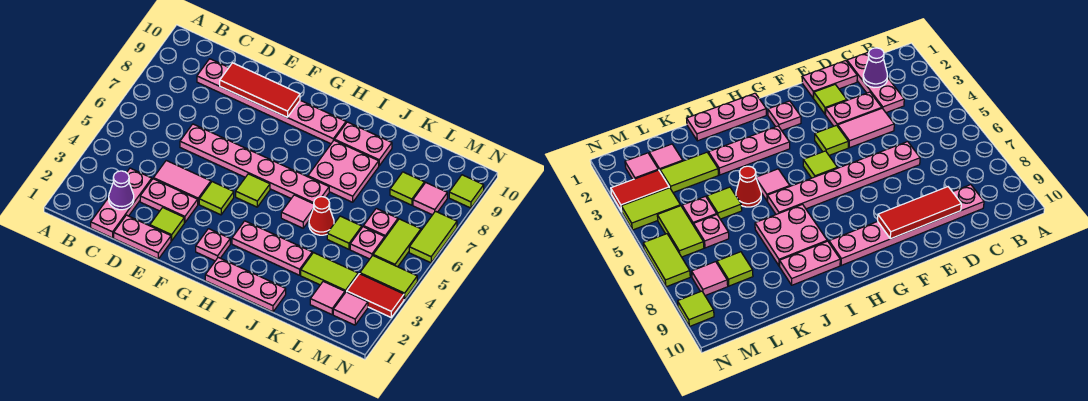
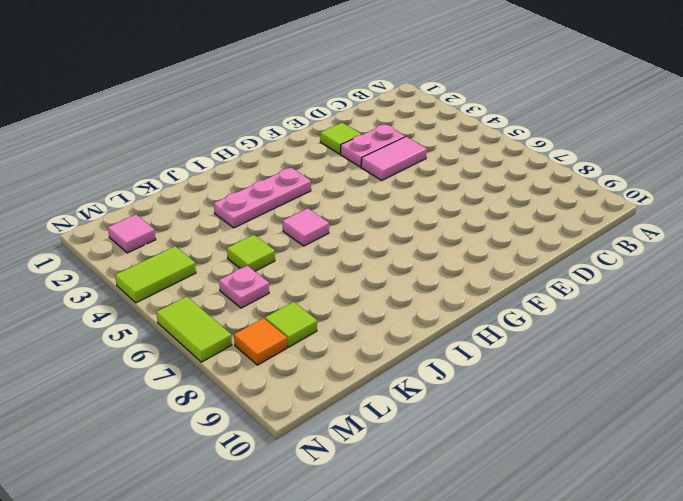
orange tile M8 level 1 -> pink tile M8 level 1
none -> pink plate C1:C3 level 1
none -> pink plate C9:H9 level 1
none -> pink plate D1:E1 level 1
none -> pink plate D6:I6 level 1

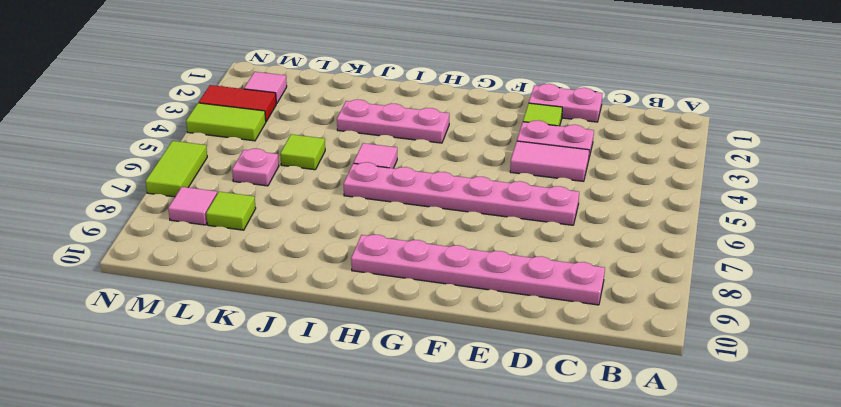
none -> pink plate C1:C3 level 1
none -> lime tile F4 level 1
none -> pink plate G2 level 1
none -> lime tile G5 level 1

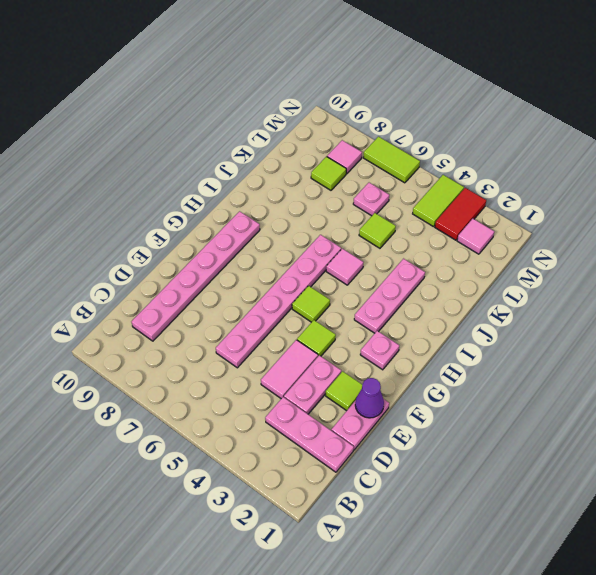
purple cone E1 level 2 -> purple cone C2 level 2
none -> pink plate H1:J1 level 1
none -> pink plate I7:J8 level 1
none -> pink plate I9:J9 level 1
none -> red cone J5 level 1

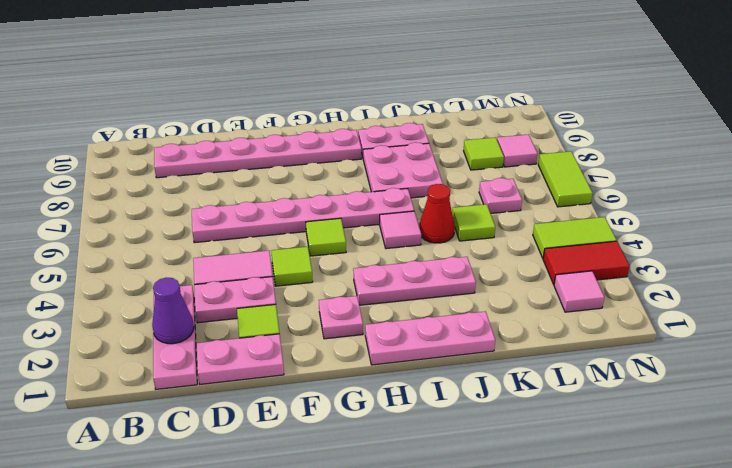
none -> lime tile K3:L3 level 1
none -> pink tile L2 level 1
none -> pink plate L5 level 1
none -> lime tile M5:M6 level 1

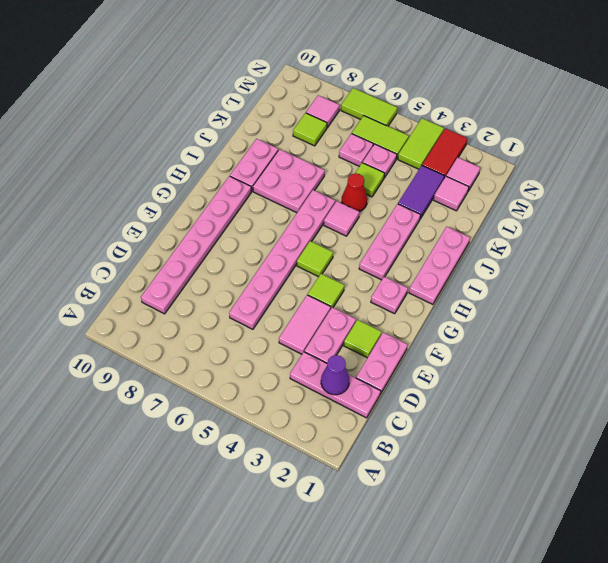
purple tile K3:L3 level 1 -> lime tile K3:L3 level 1
none -> lime tile N9 level 1
none -> red tile D9:F9 level 2

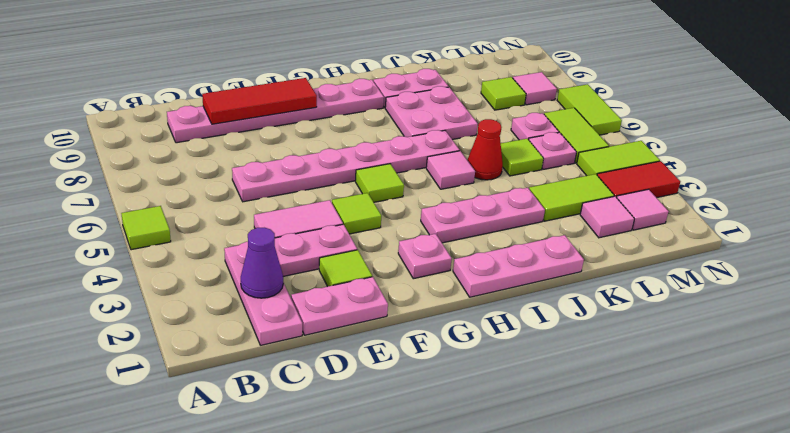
lime tile A5 level 1 -> lime tile N9 level 1

